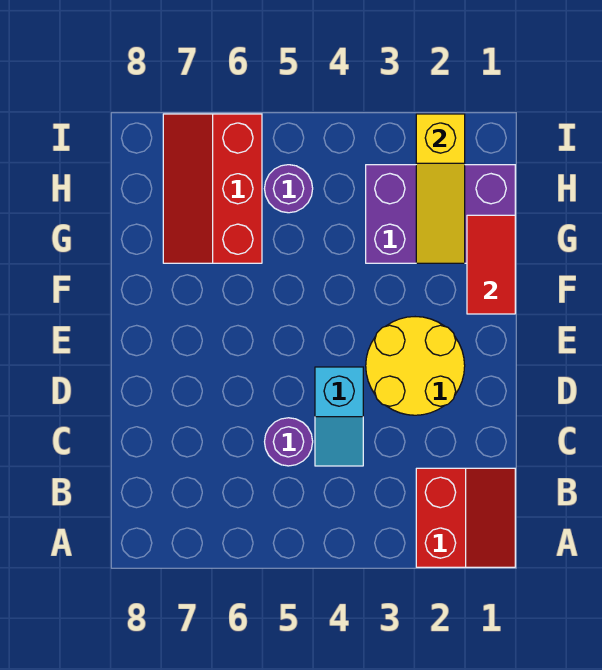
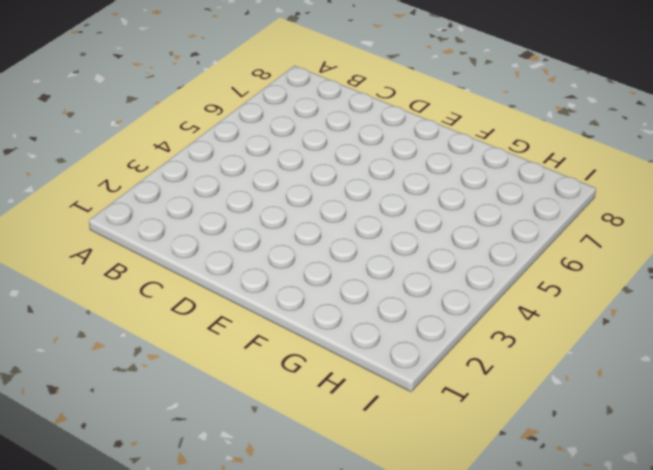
none -> red slope A1:B2 level 1 top 2
none -> cyan slope C4:D4 level 1 top D

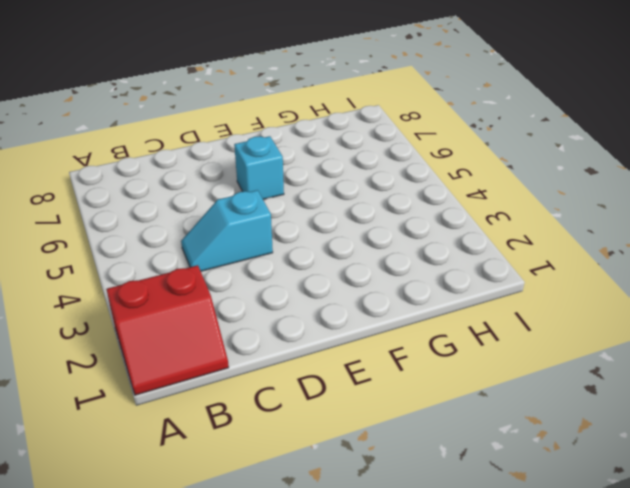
cyan brick E6 level 1 -> none
none -> purple round brick C5 level 1
none -> yellow round brick D2:E3 level 1

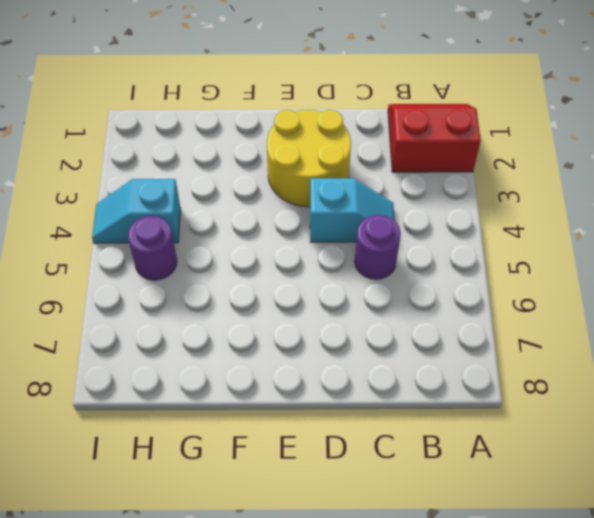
cyan slope H4:I4 level 1 top H -> none
none -> purple brick G1:H3 level 1
none -> red slope G6:I7 level 1 top 6

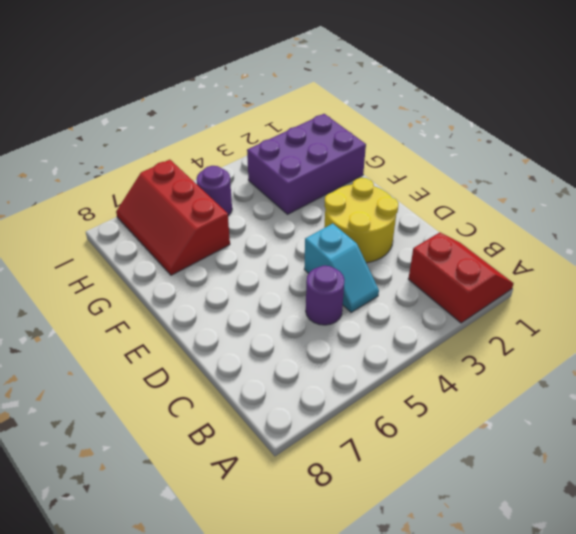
none -> red tile F1:G1 level 2
none -> yellow slope G2:I2 level 2 top I

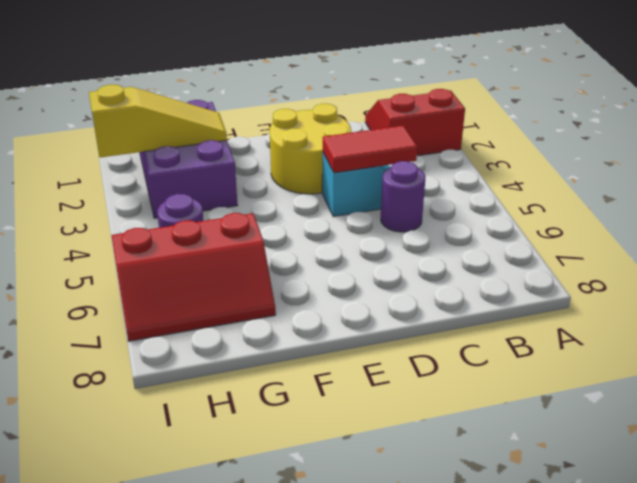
red tile C4:D4 level 2 -> red tile F1:G1 level 2

